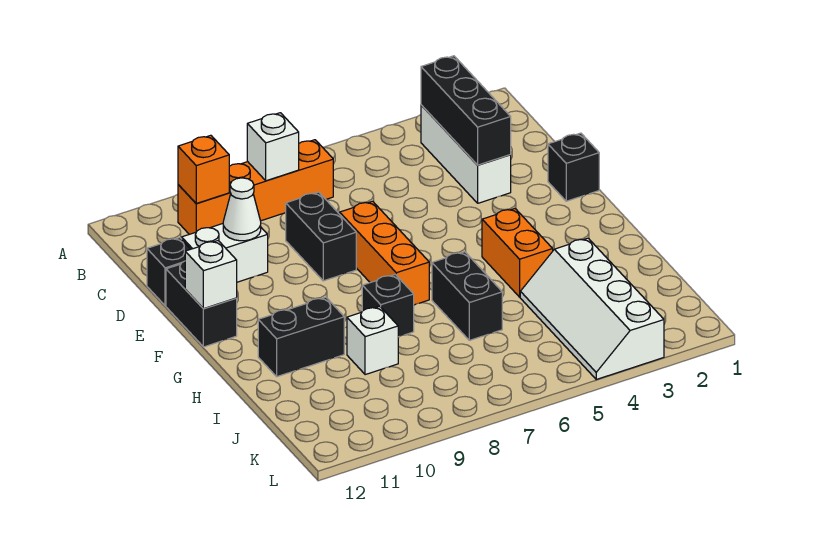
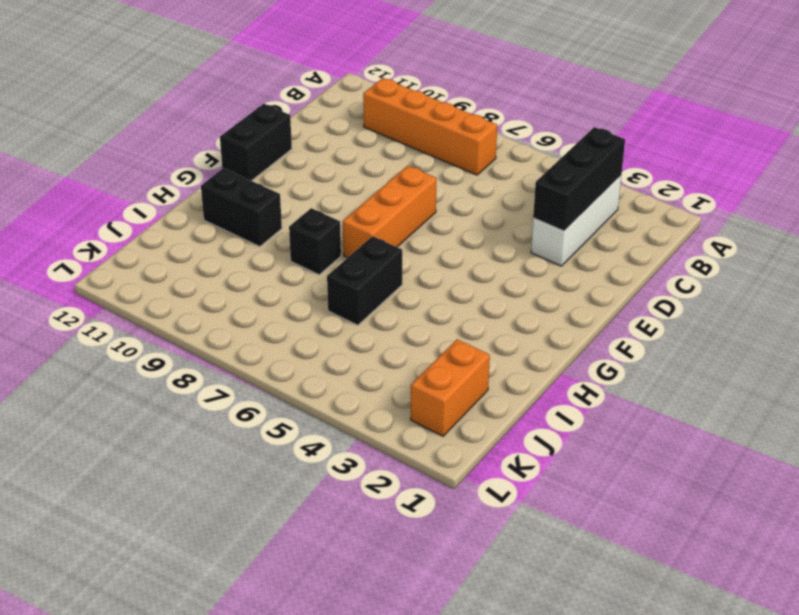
orange brick J2:K2 level 1 -> orange brick G4:H4 level 1
none -> black brick D8:E8 level 1
none -> white brick D10:D11 level 1
none -> black brick D12 level 1

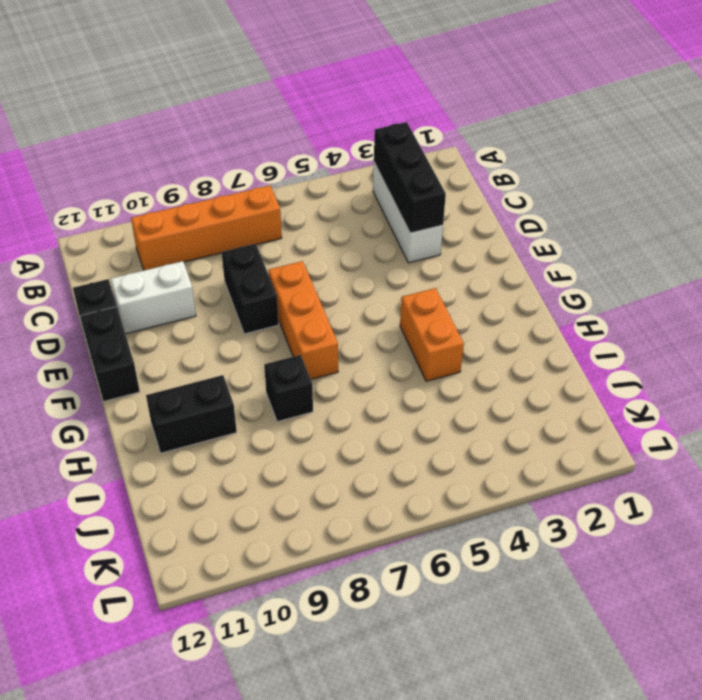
none -> black brick E1 level 1
none -> black brick H6:I6 level 1
none -> white slope I3:L4 level 1 top 3

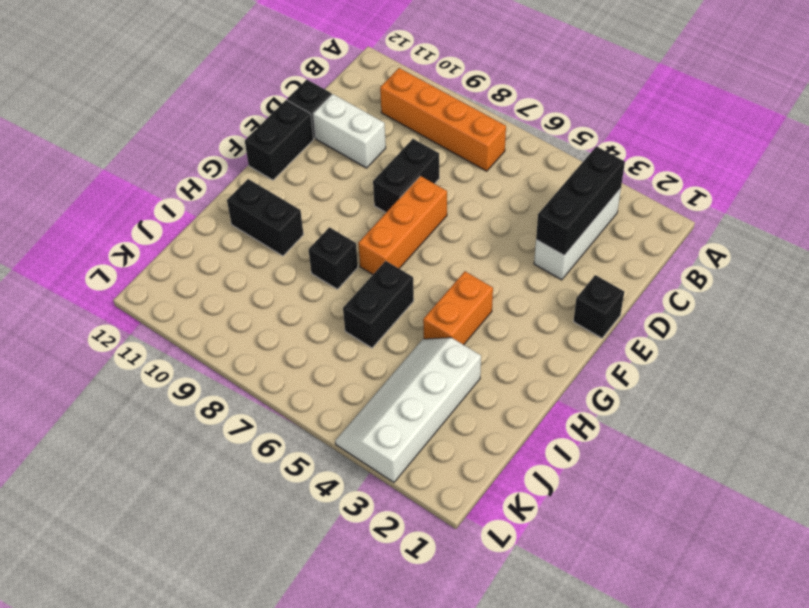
none -> white brick I9 level 1
none -> white brick B8 level 2
none -> orange brick B10 level 2

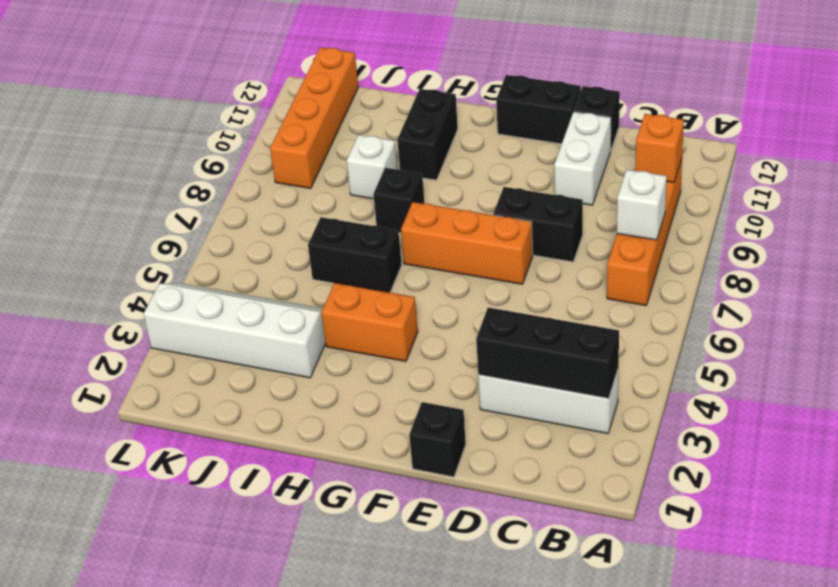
orange brick K9:K12 level 1 -> none
none -> white cone D10 level 2
none -> white brick F12 level 2

